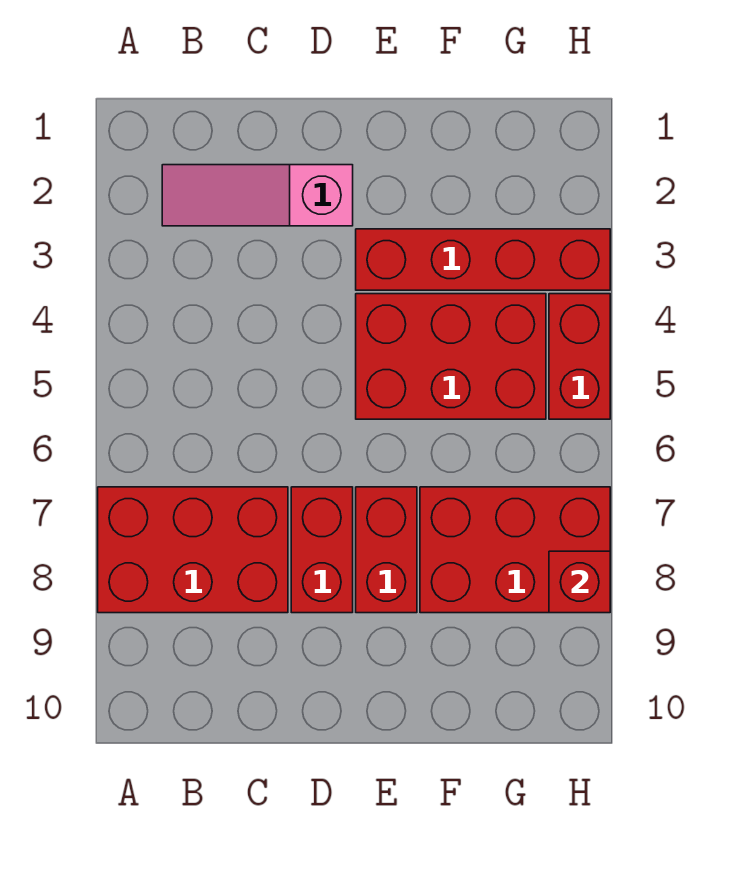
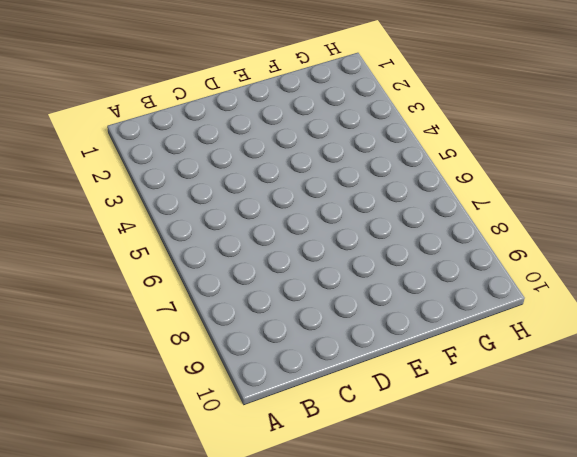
none -> red brick A7:C8 level 1
none -> pink slope B2:D2 level 1 top D

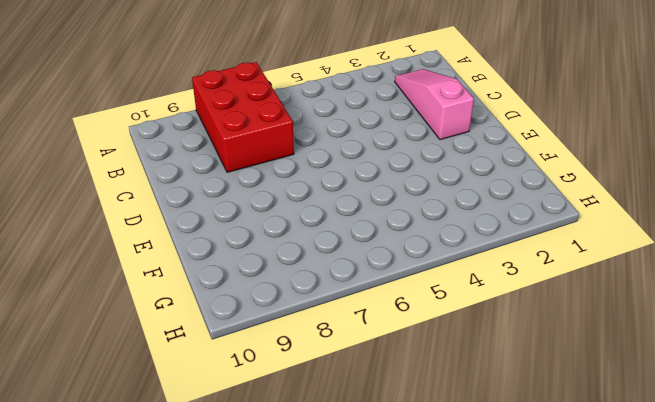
none -> red brick D7:D8 level 1
none -> red brick E3:H3 level 1

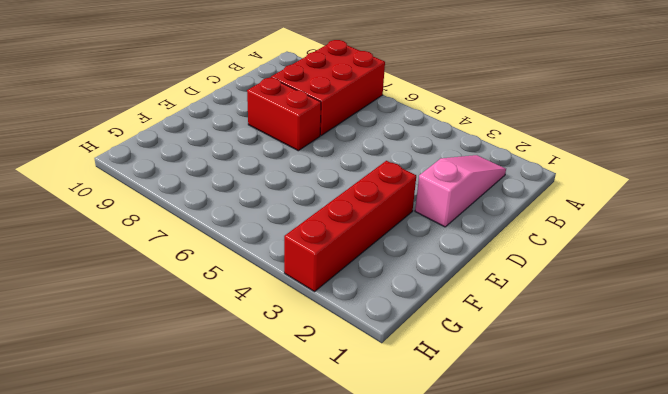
none -> red brick E4:G5 level 1
none -> red brick E7:E8 level 1

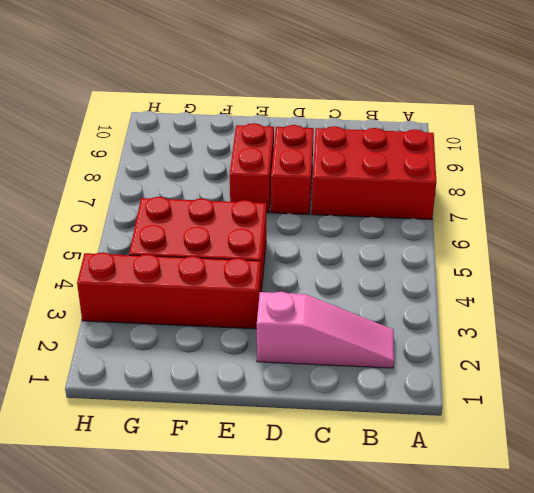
none -> red brick F7:H8 level 1
none -> red brick H4:H5 level 1

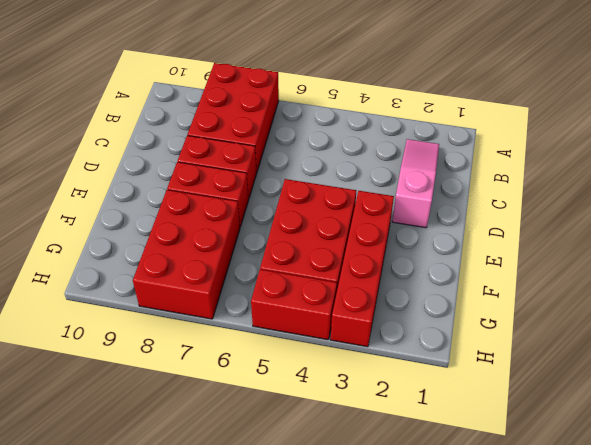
none -> red brick H8 level 2

